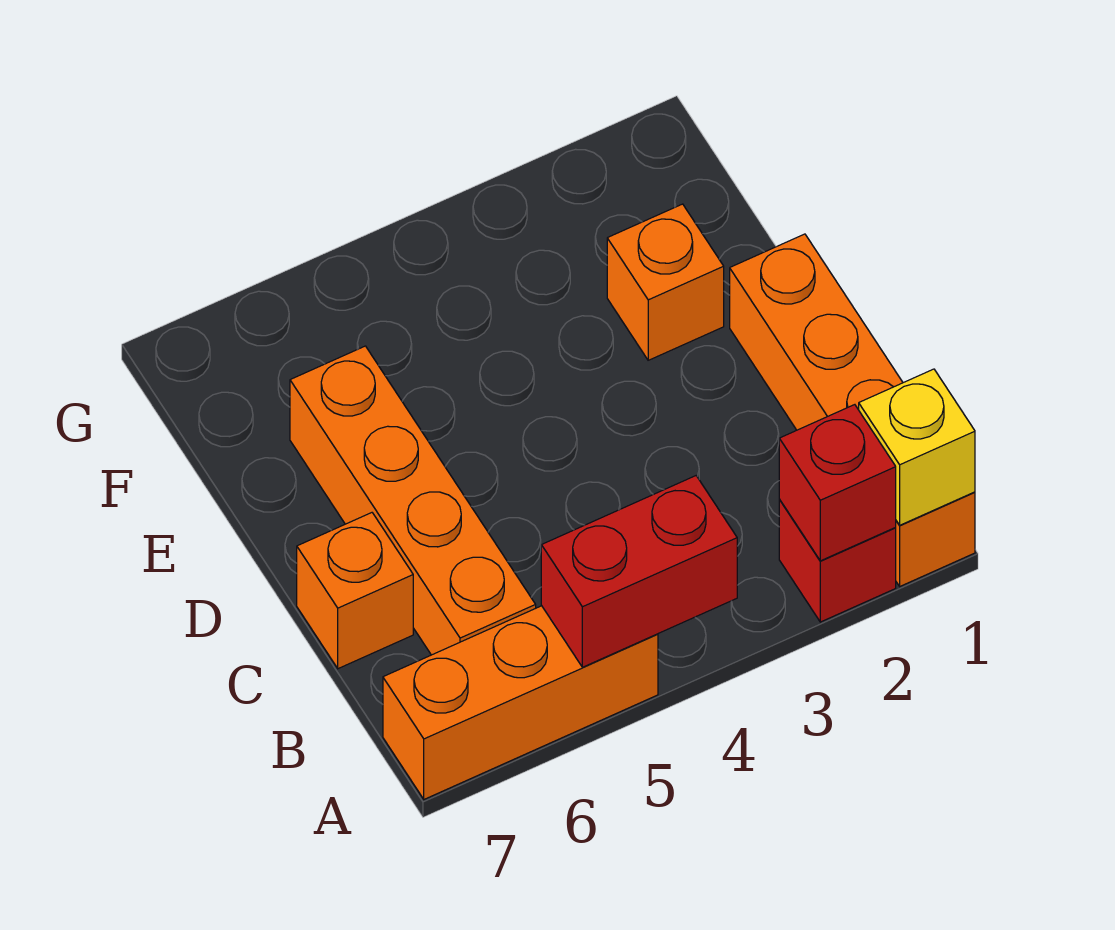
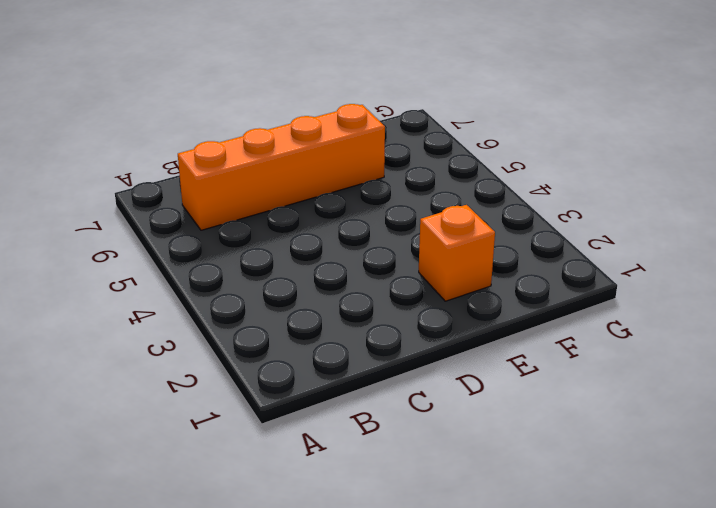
none -> orange brick A1:D1 level 1
none -> red brick A2 level 1

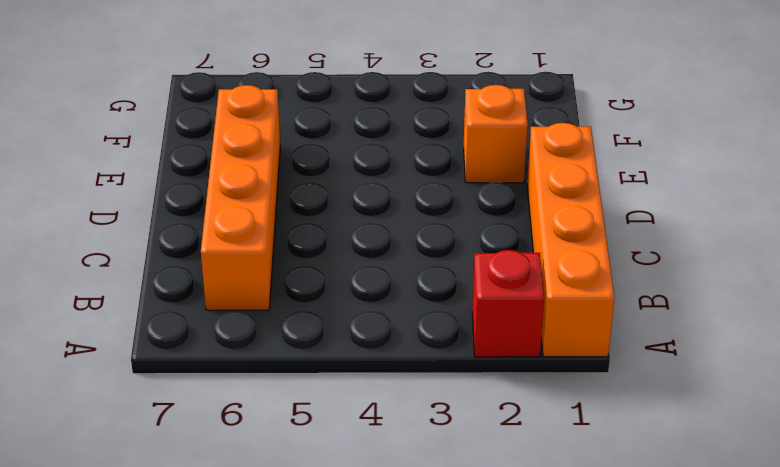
none -> orange brick A5:A7 level 1
none -> orange brick C7 level 1

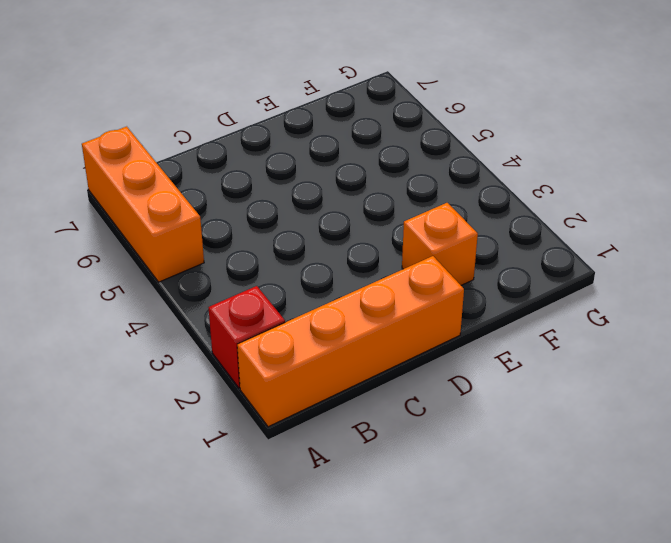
none -> orange brick B6:E6 level 1
none -> orange brick C7 level 1

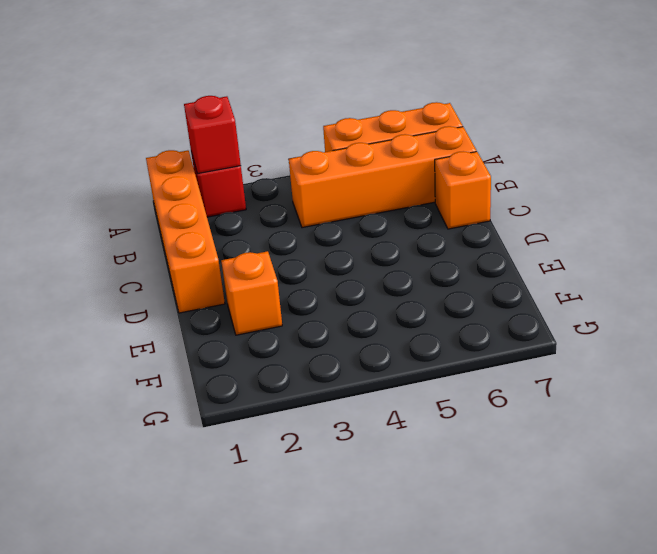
orange brick B4:B7 level 1 -> orange brick B6:E6 level 1
none -> yellow brick A1 level 2
none -> red brick A4:A5 level 2

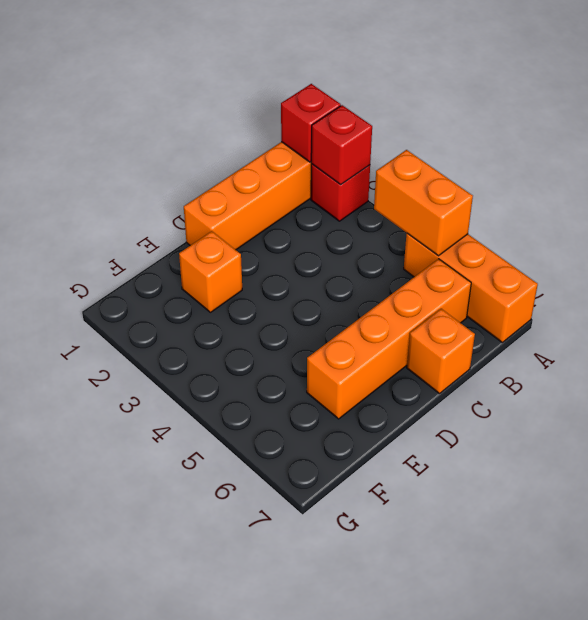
red brick A1 level 2 -> yellow brick A1 level 2
orange brick A4:A5 level 2 -> red brick A4:A5 level 2

